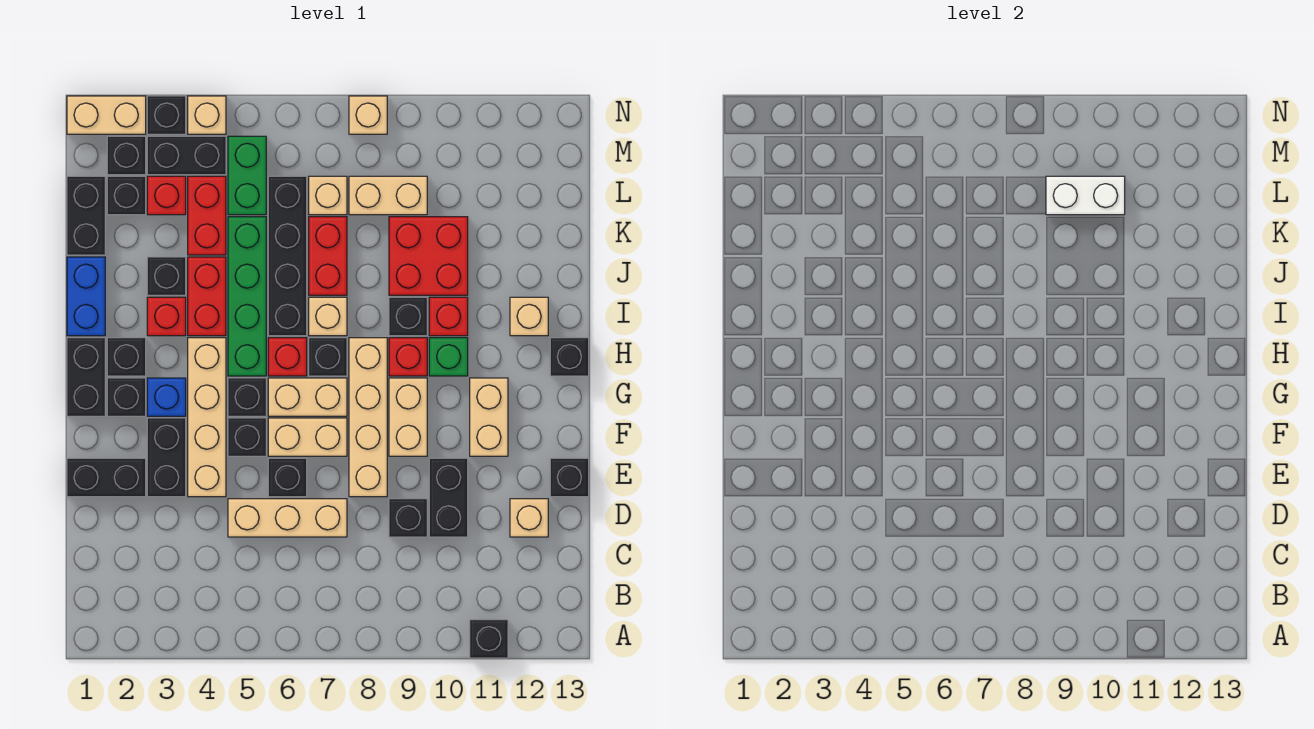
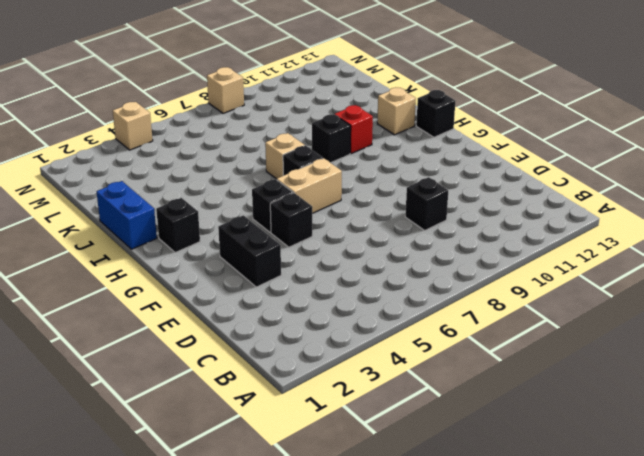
none -> black brick A11 level 1
none -> tan brick D5:D7 level 1
none -> black brick D10:E10 level 1
none -> tan brick D12 level 1

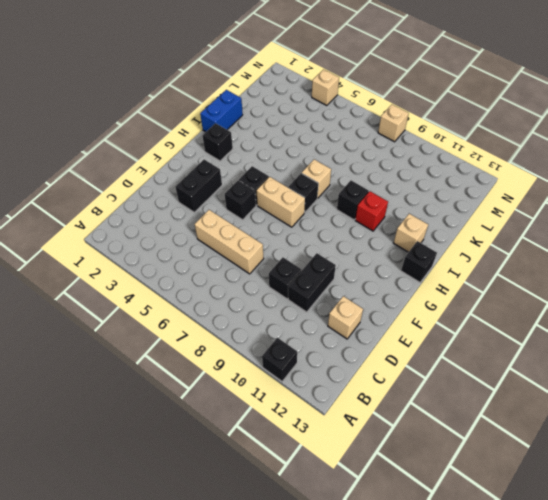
none -> black brick E1:E2 level 1
none -> tan brick E4:H4 level 1
none -> black brick E6 level 1
none -> tan brick E8:H8 level 1

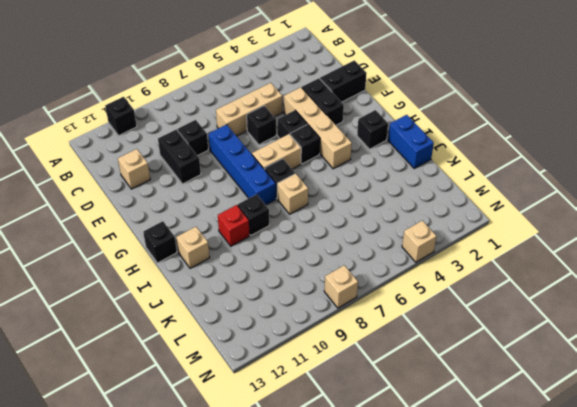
blue brick E8:H8 level 1 -> tan brick E8:H8 level 1
none -> black brick E13 level 1
none -> tan brick F6:F7 level 1
none -> tan brick F9:G9 level 1
none -> tan brick F11:G11 level 1

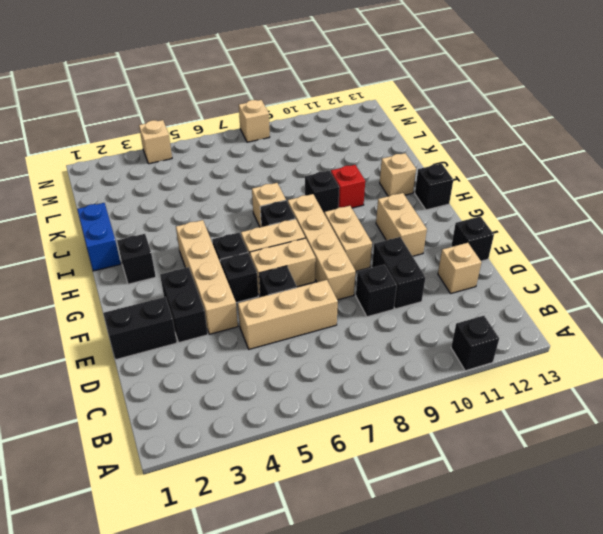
none -> black brick G1:H1 level 1
none -> black brick G2 level 1
none -> blue brick G3 level 1
none -> green brick H5:K5 level 1

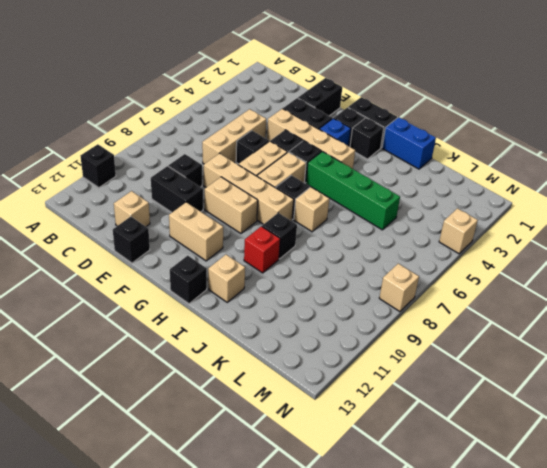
none -> red brick H6 level 1
none -> red brick H9 level 1
none -> green brick H10 level 1
none -> red brick I3 level 1

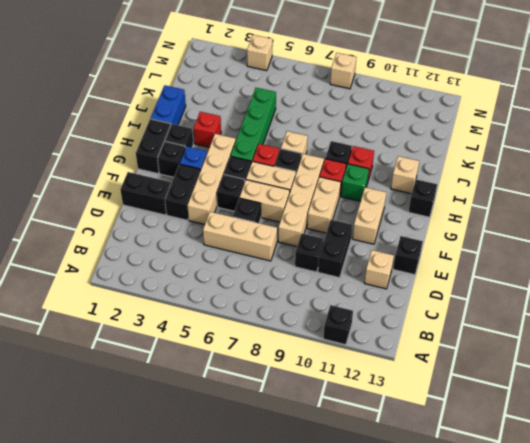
none -> red brick I4:J4 level 1
none -> black brick I6:L6 level 1
none -> black brick J3 level 1
none -> red brick J7:K7 level 1

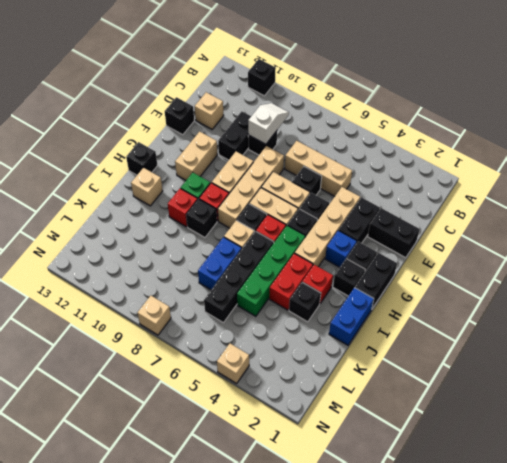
white slope C9:D9 level 2 top D -> none
blue brick J7:K7 level 1 -> red brick J7:K7 level 1
none -> red brick J9:K10 level 1
none -> black brick K1:L1 level 1
none -> red brick K4:L4 level 1
none -> black brick L2 level 1

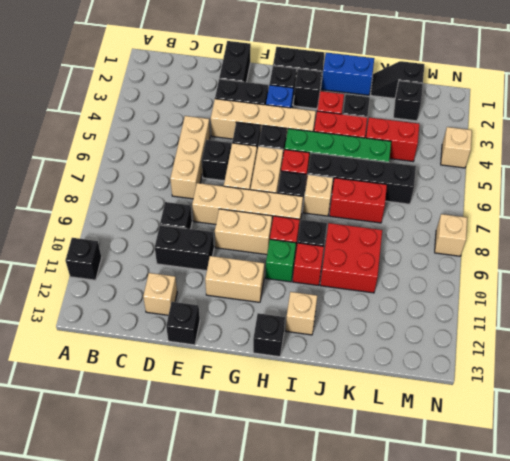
black slope K1:L1 level 1 top L -> black brick K1:L1 level 1
none -> red brick L3 level 1
none -> green brick L5:M5 level 1
none -> tan brick L7 level 1
none -> tan brick L8:L9 level 1

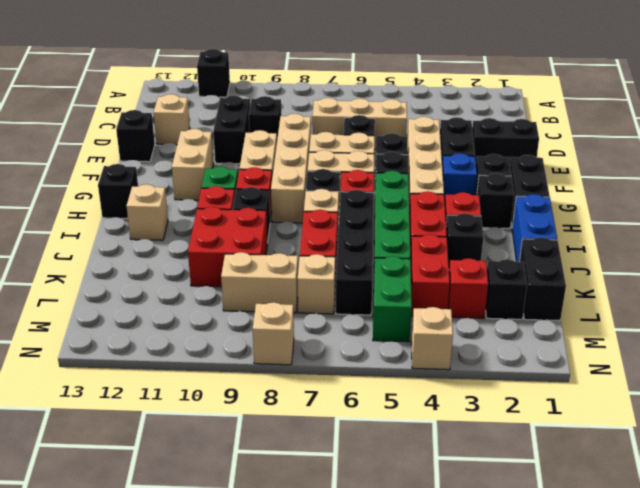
none -> black brick M2 level 1
none -> black brick M3:M4 level 1
none -> tan brick N1:N2 level 1
none -> black brick N3 level 1

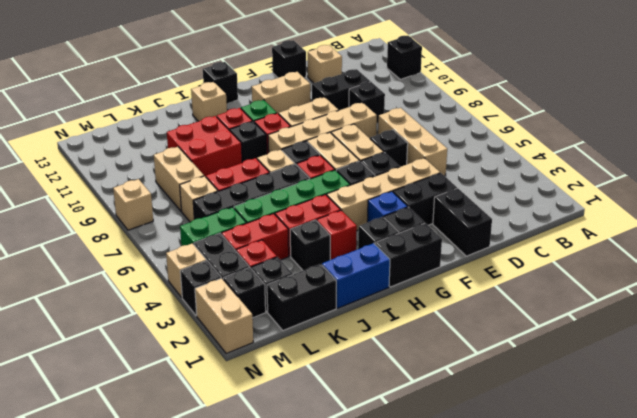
none -> white brick L9:L10 level 2

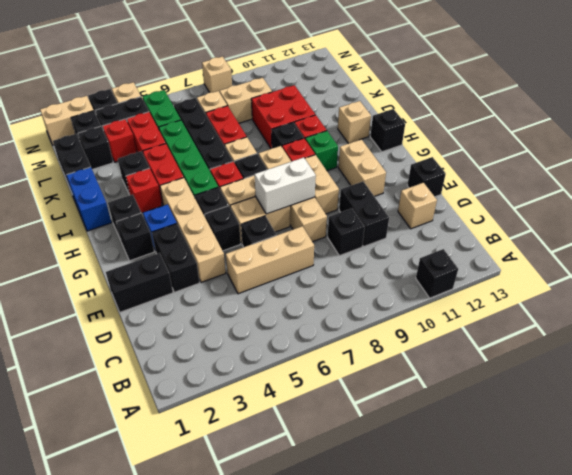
white brick F7:F8 level 2 -> white brick L9:L10 level 2
none -> black brick G1:H1 level 1

